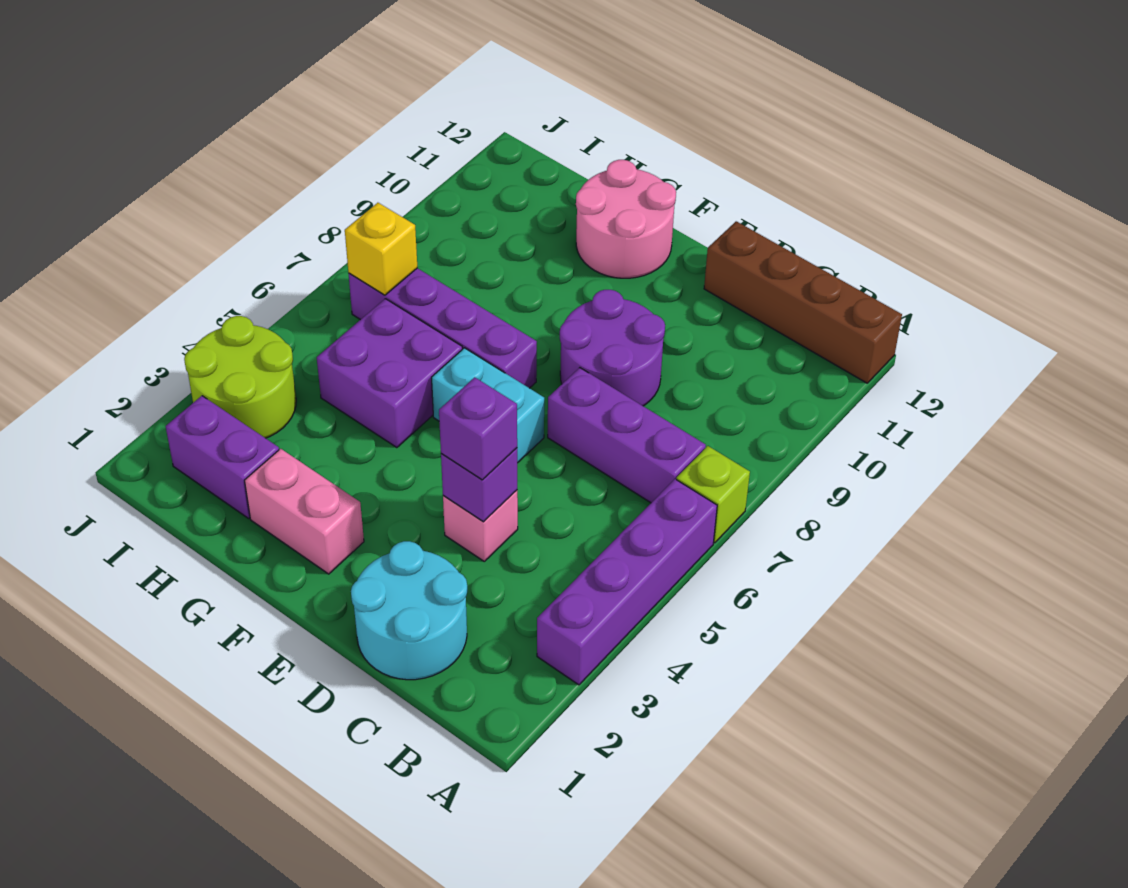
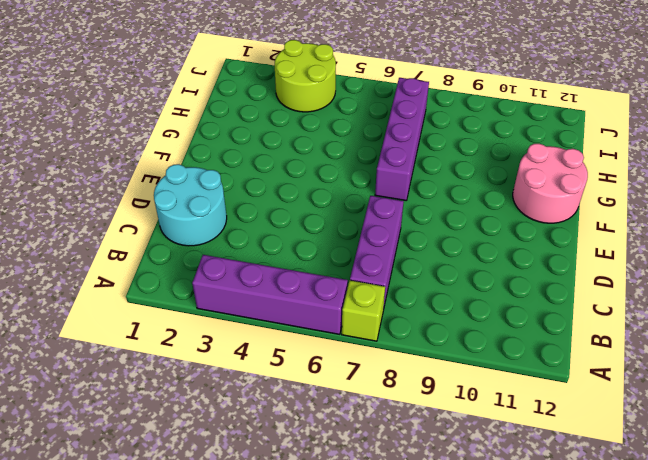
none -> brown brick A12:D12 level 1
none -> pink brick D4 level 1
none -> purple round brick D8:E9 level 1

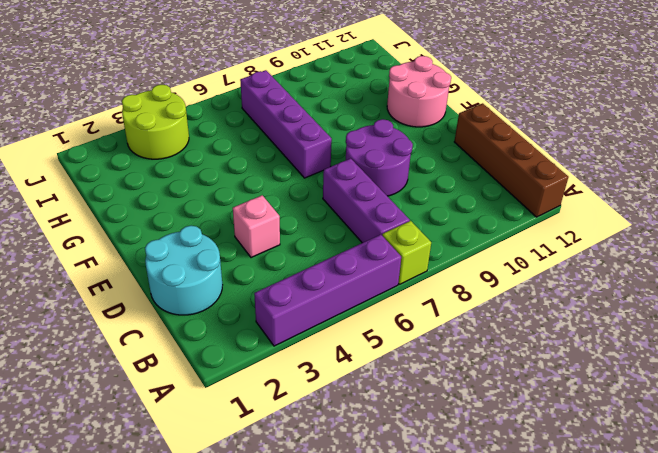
none -> cyan brick E6:F6 level 1
none -> pink brick F2:G2 level 1
none -> purple brick G5:H6 level 1

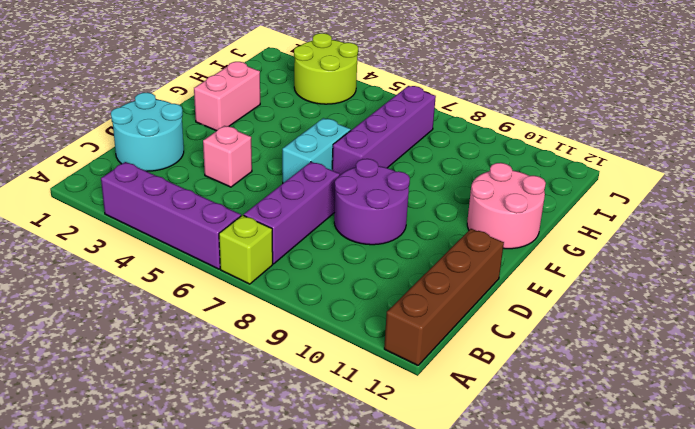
none -> purple brick G5:H6 level 1
none -> purple brick H2:I2 level 1
none -> purple brick D4 level 2

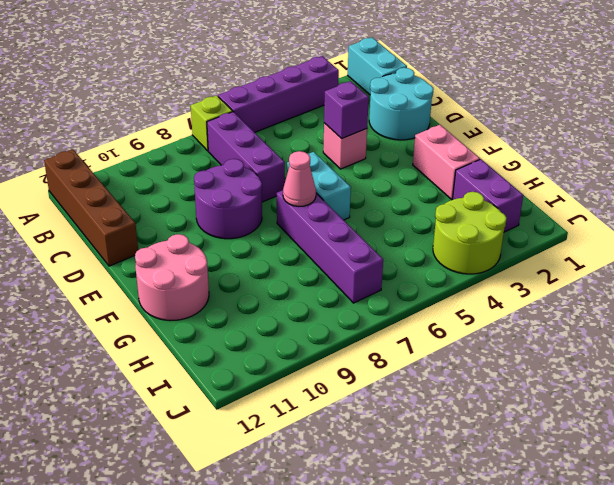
cyan brick A1:B1 level 1 -> none
pink cone F7 level 2 -> none
none -> purple brick G5:H6 level 1
none -> yellow brick I7 level 2
none -> purple brick D4 level 3

